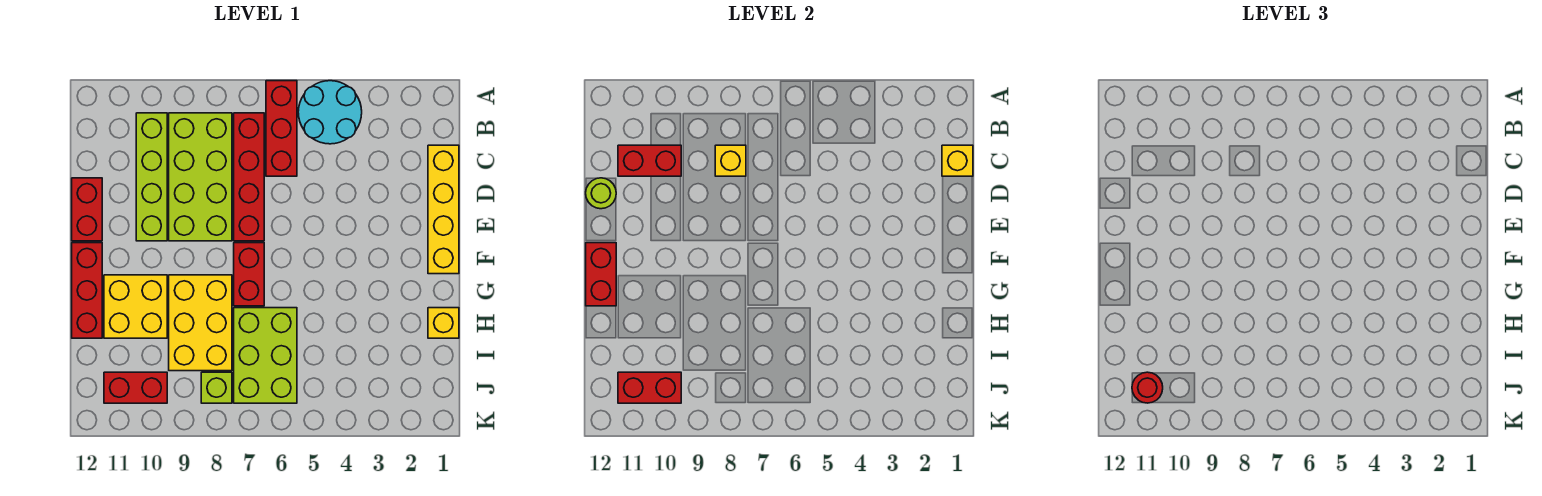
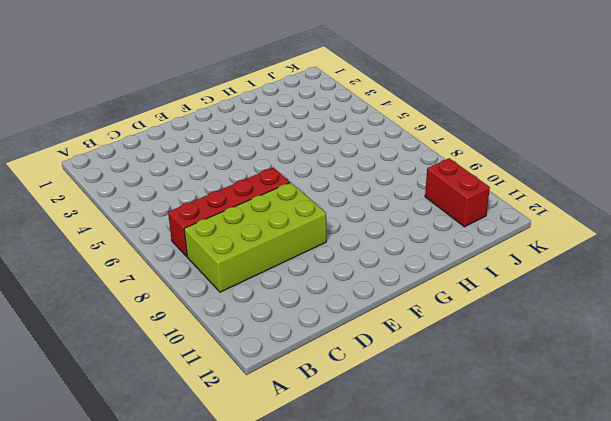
none -> cyan round brick A4:B5 level 1
none -> red brick A6:C6 level 1
none -> lime brick B10:E10 level 1

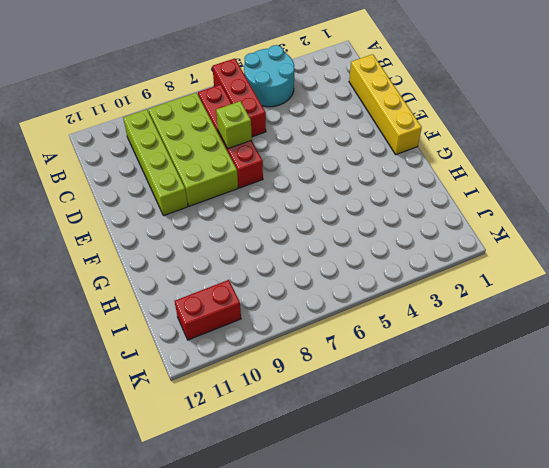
lime brick D7 level 2 -> lime brick J8 level 1
none -> red brick D12:E12 level 1
none -> red brick F7:G7 level 1
none -> red brick F12:H12 level 1

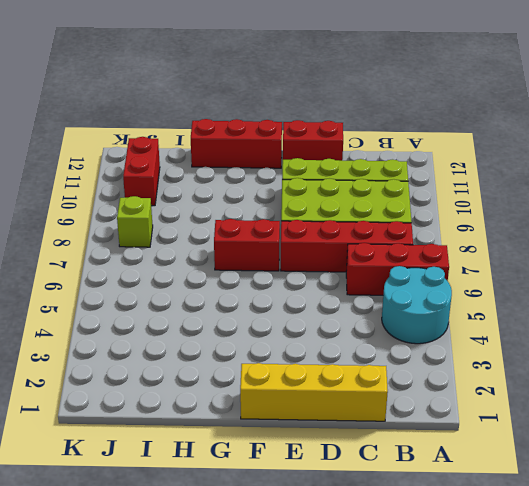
none -> yellow brick G8:I9 level 1
none -> yellow brick G10:H11 level 1
none -> yellow brick H1 level 1

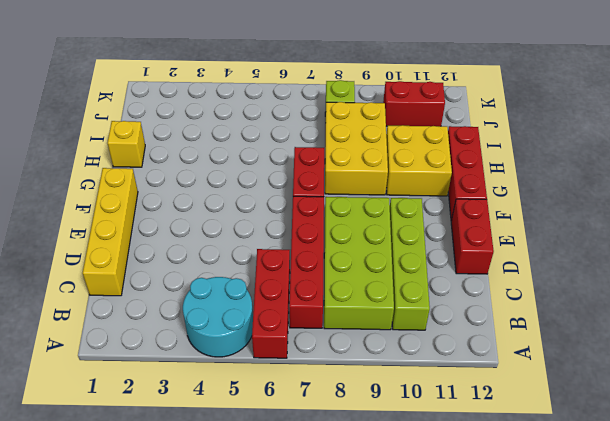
none -> lime brick H6:J7 level 1
none -> yellow brick C1 level 2
none -> yellow brick C8 level 2

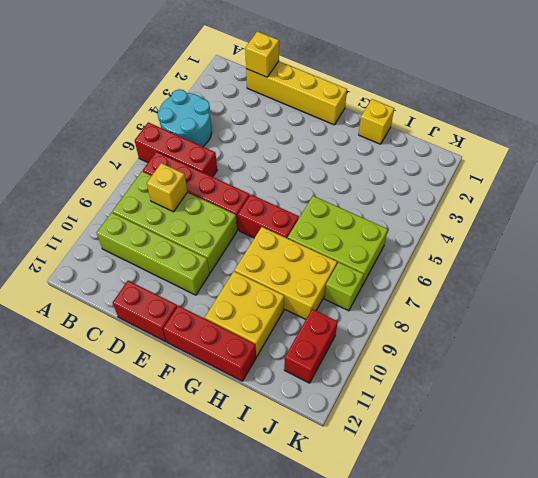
none -> red brick C10:C11 level 2
none -> lime round brick D12 level 2
none -> red brick F12:G12 level 2

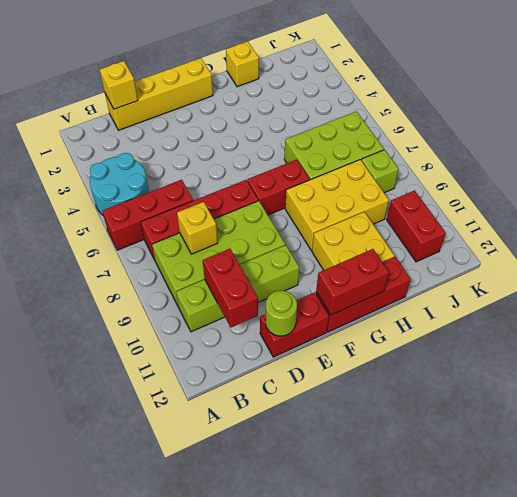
none -> red brick J10:J11 level 2
none -> red round brick J11 level 3

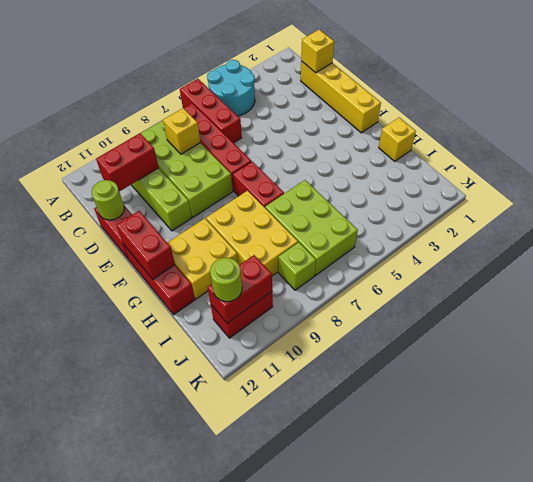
lime round brick J11 level 3 -> red round brick J11 level 3

